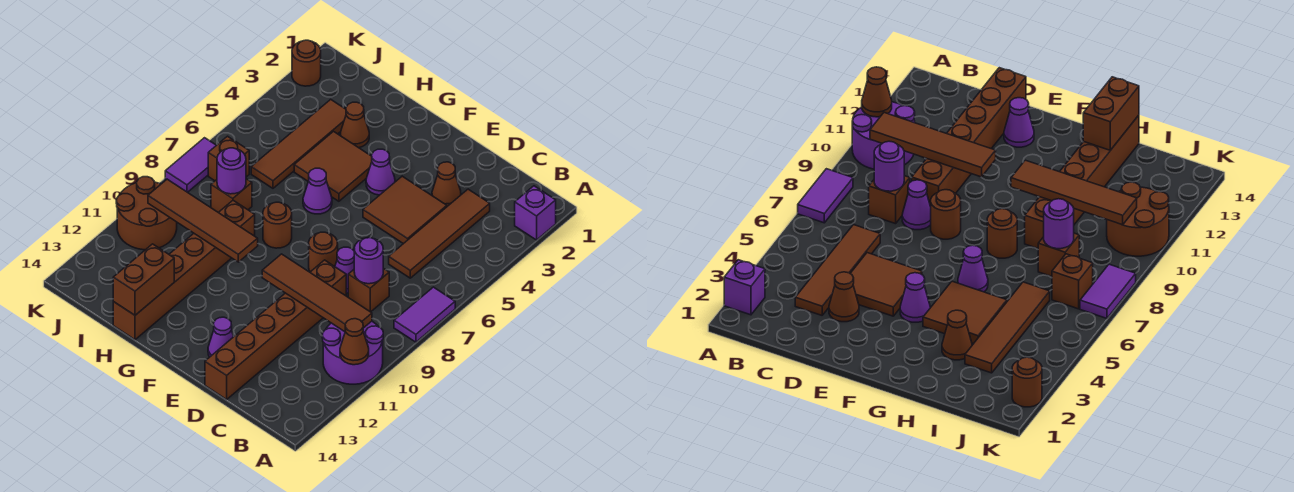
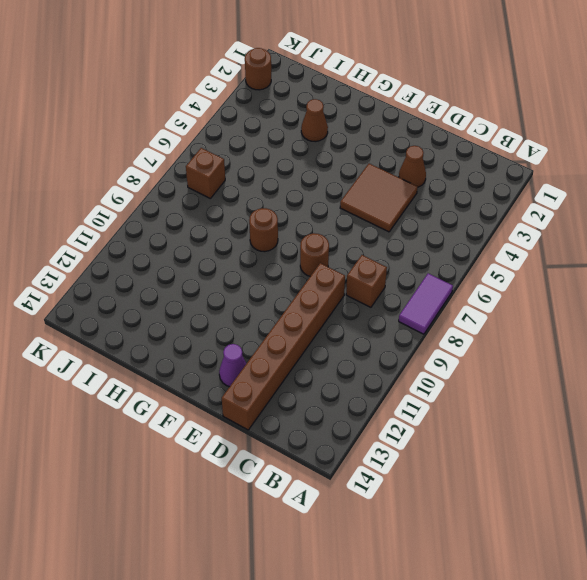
none -> purple brick A2 level 1
none -> purple round brick A10:B11 level 1
none -> brown tile C3:C6 level 1

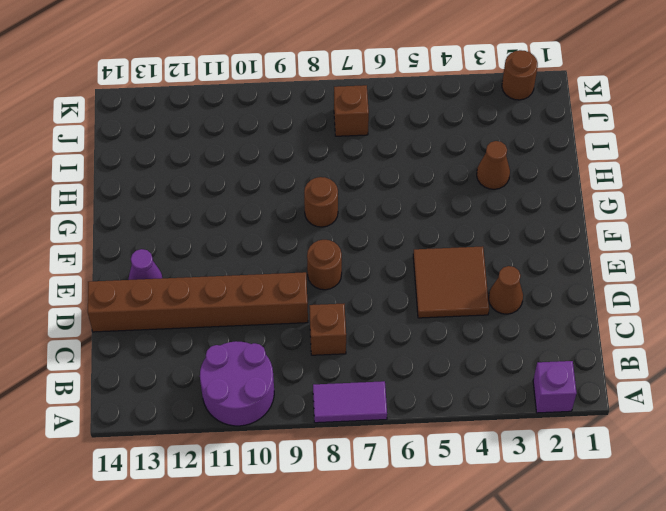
none -> brown tile C3:C6 level 1
none -> purple cone D8 level 1
none -> purple cone F4 level 1

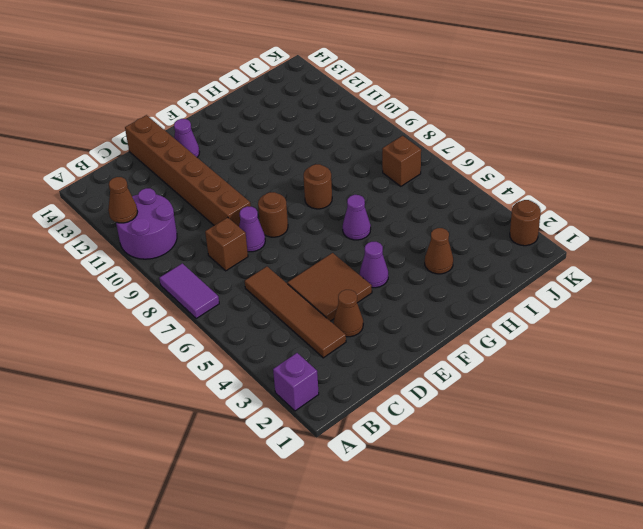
none -> brown tile G4:H5 level 1
none -> brown brick H9:H14 level 1
none -> brown tile I3:I6 level 1

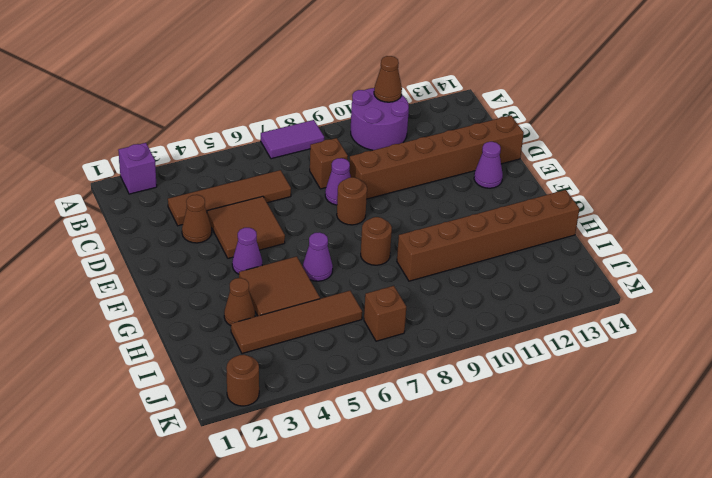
none -> brown brick I8 level 1
none -> brown round brick J10:K11 level 1
none -> purple tile K7:K8 level 1

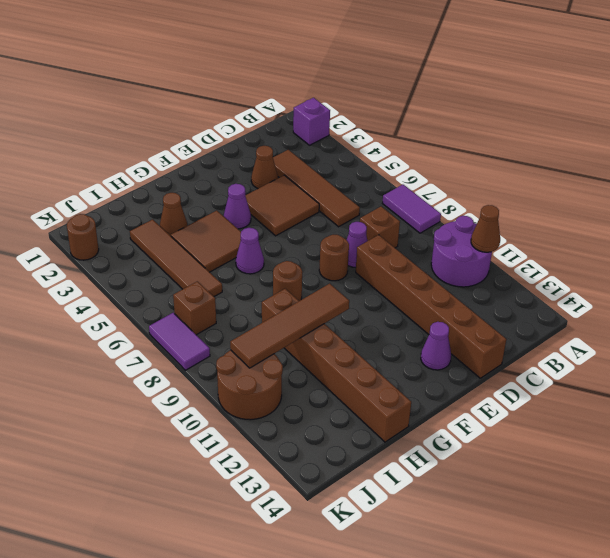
none -> brown brick I8 level 1
none -> brown tile B10:E10 level 2
none -> purple round brick C8 level 2

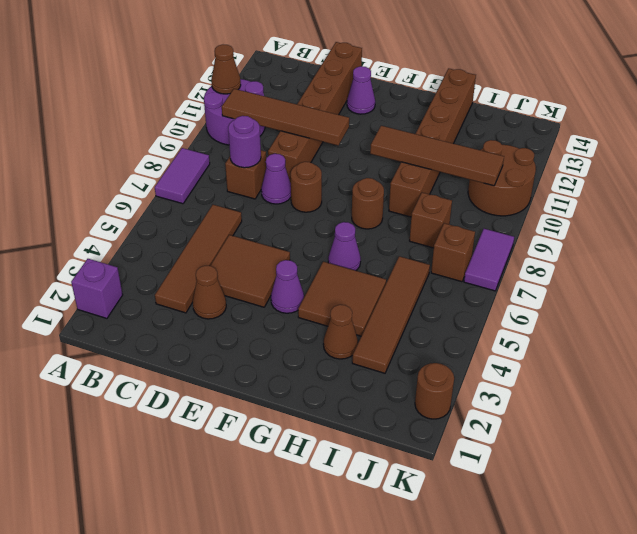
none -> brown brick H13:H14 level 2
none -> purple round brick I8 level 2

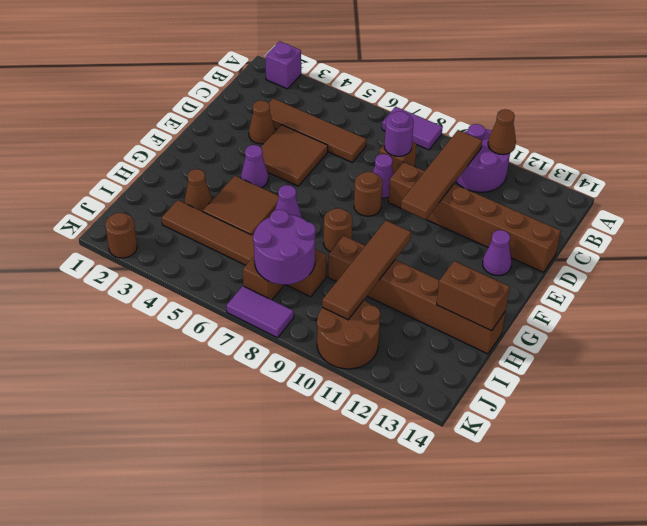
purple round brick I7:J8 level 2 -> purple round brick I8 level 2

